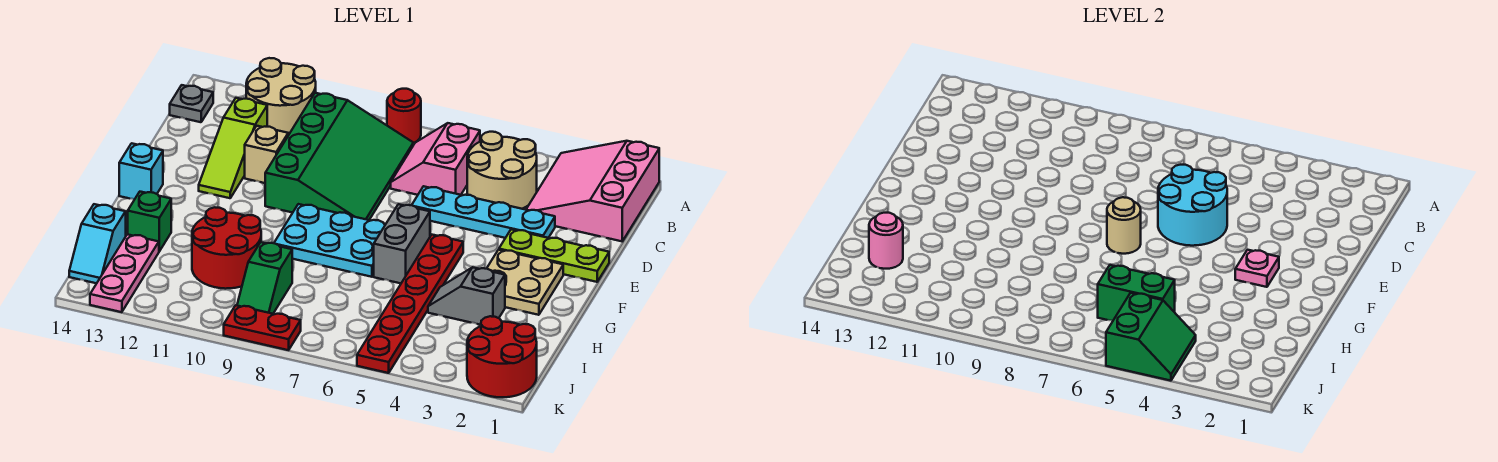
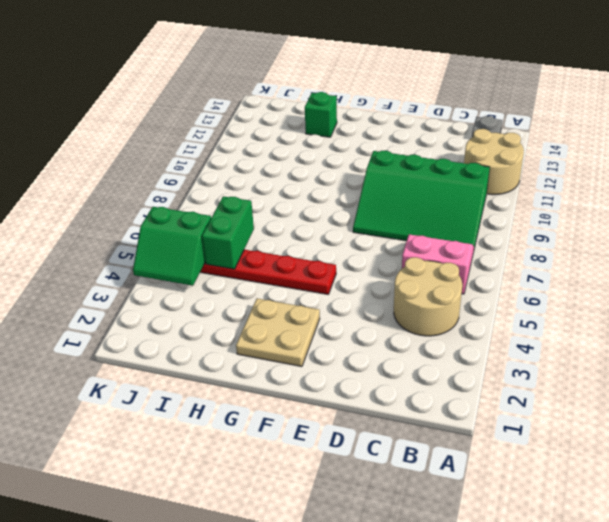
none -> pink slope A1:C3 level 1 top 1
none -> red round brick A8 level 1
none -> lime slope C12:E12 level 1 top C
none -> cyan plate D3:D6 level 1

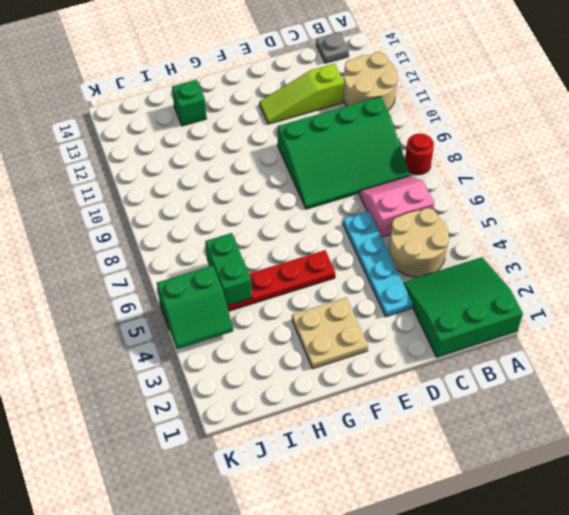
green slope A1:C3 level 1 top 1 -> pink slope A1:C3 level 1 top 1
none -> tan brick D11 level 1
none -> lime plate E1:E3 level 1
none -> grey brick F6:G6 level 1
none -> cyan plate F7:G9 level 1

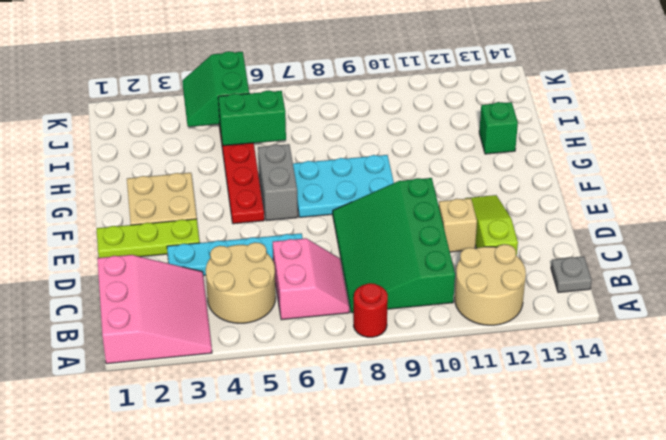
none -> cyan brick F14 level 1
none -> grey slope H3:H4 level 1 top 3
none -> red round brick H10:I11 level 1
none -> green slope I9:J9 level 1 top I

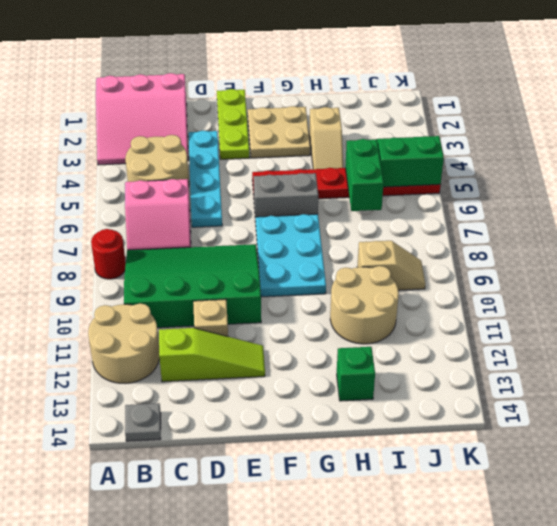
tan slope H3:H4 level 1 top 3 -> grey slope H3:H4 level 1 top 3
tan round brick H10:I11 level 1 -> red round brick H10:I11 level 1
tan slope I9:J9 level 1 top I -> green slope I9:J9 level 1 top I
none -> cyan brick F14 level 1
none -> pink plate I13:K13 level 1
none -> cyan slope I14:J14 level 1 top I
none -> red round brick J1:K2 level 1

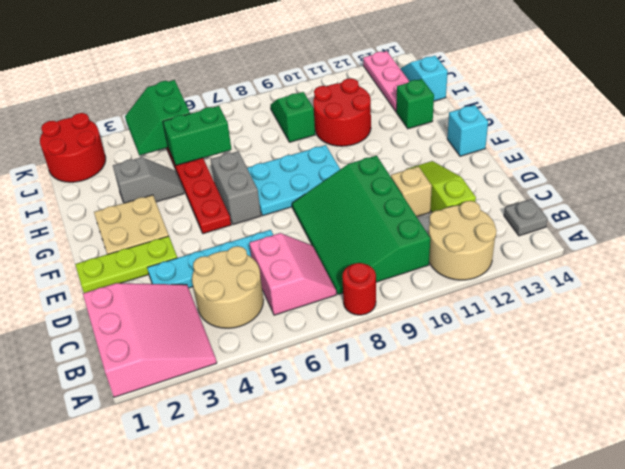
none -> red plate K8:K9 level 1
none -> cyan round brick D5:E6 level 2
none -> pink plate F3 level 2
none -> tan round brick F7 level 2

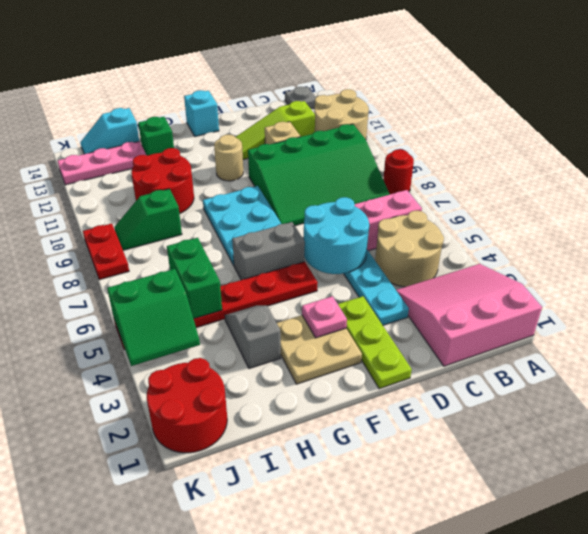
tan round brick F11 level 1 -> tan round brick F7 level 2
none -> pink round brick I13 level 2

